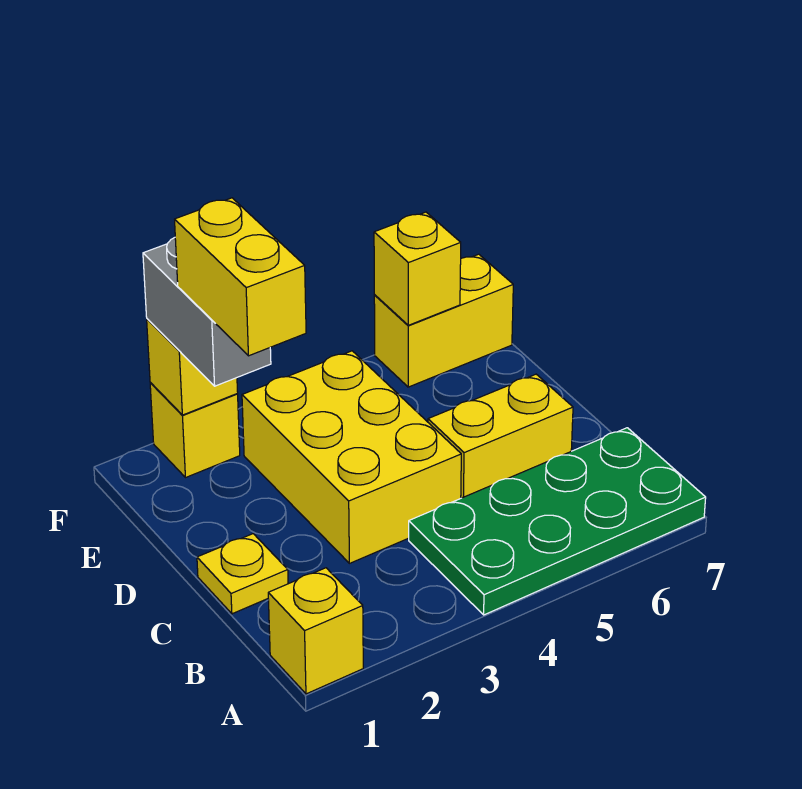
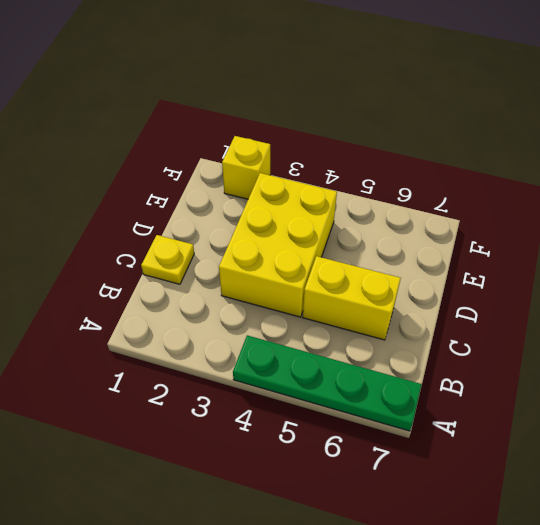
green plate A4:A7 level 1 -> green plate A4:B7 level 1
none -> yellow brick A1 level 1
none -> yellow brick F6:F7 level 1

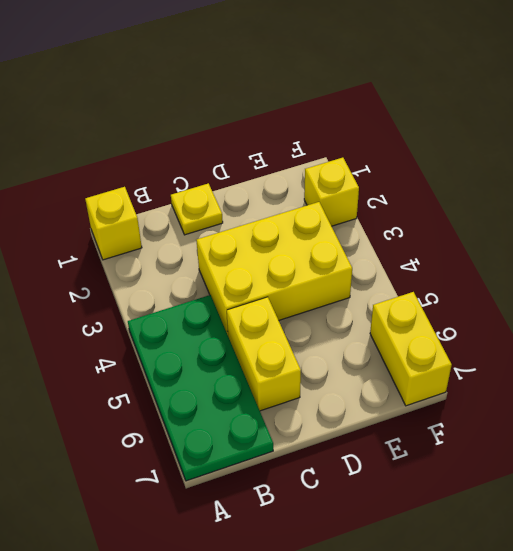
none -> yellow brick F2 level 2
none -> yellow brick F6 level 2

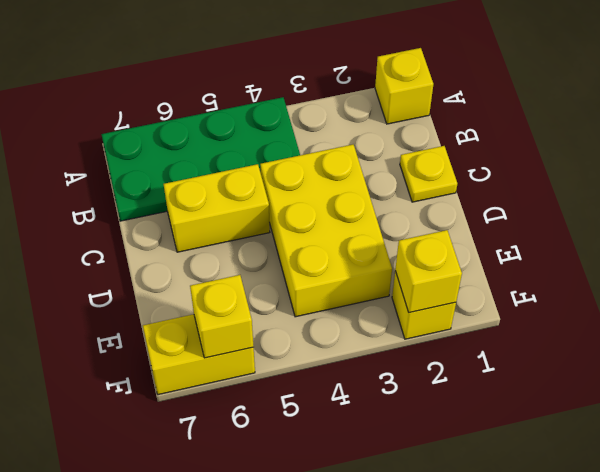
none -> grey brick E2:F2 level 3
none -> yellow brick D2:E2 level 4

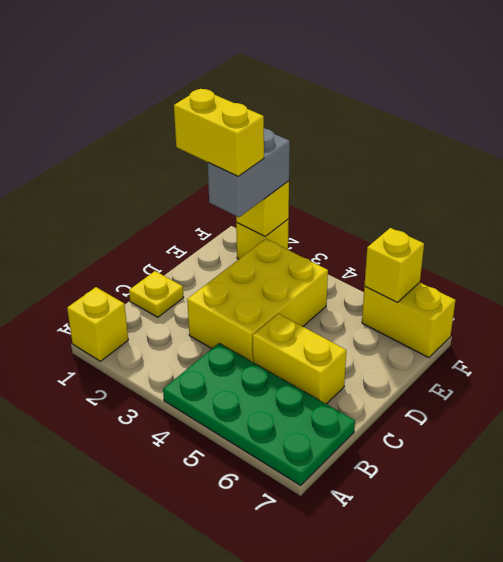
yellow brick E1:E2 level 4 -> yellow brick D2:E2 level 4

